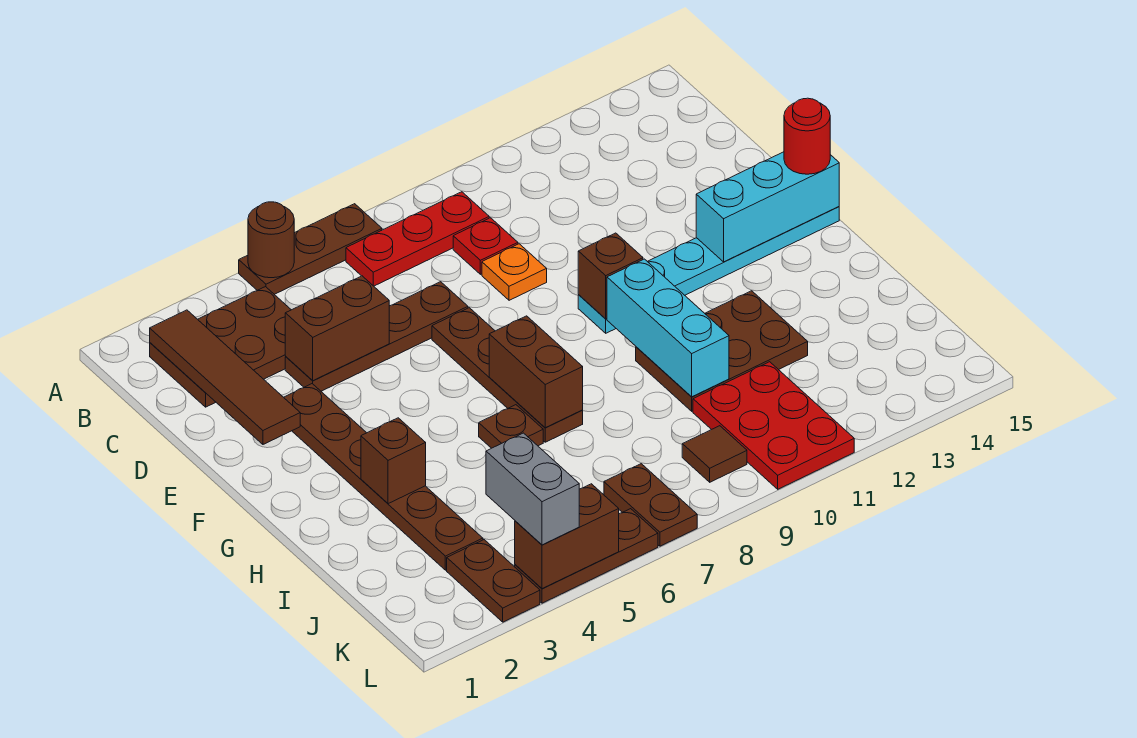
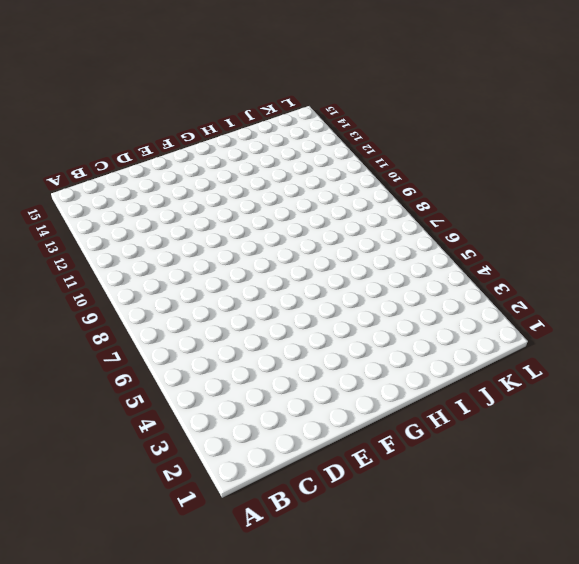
none -> brown plate A5:A7 level 1
none -> brown plate B2:C4 level 1
none -> red plate B7:B9 level 1

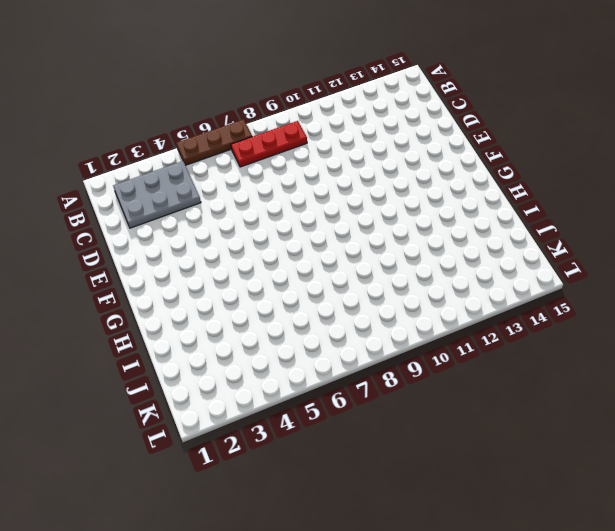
grey plate B2:C4 level 1 -> brown plate B2:C4 level 1
none -> red plate C9 level 1
none -> brown plate D4:D7 level 1
none -> orange plate D9 level 1

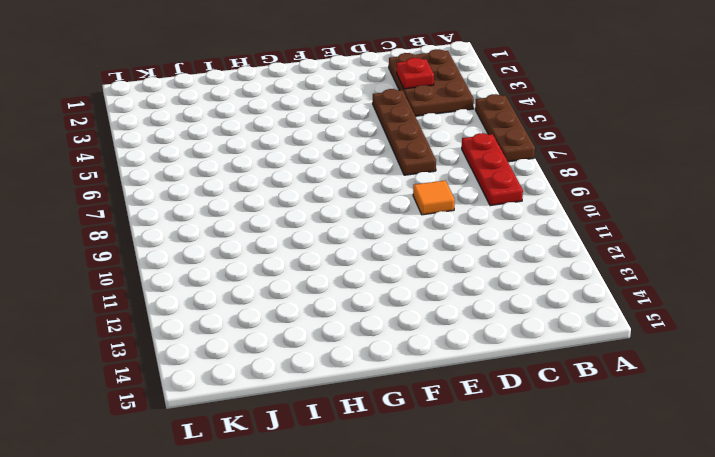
red plate C3 level 2 -> red plate C9 level 1
orange tile D9 level 1 -> orange plate D9 level 1
none -> brown plate E3:J3 level 1
none -> brown plate E7:H7 level 1
none -> cyan plate F10:F15 level 1

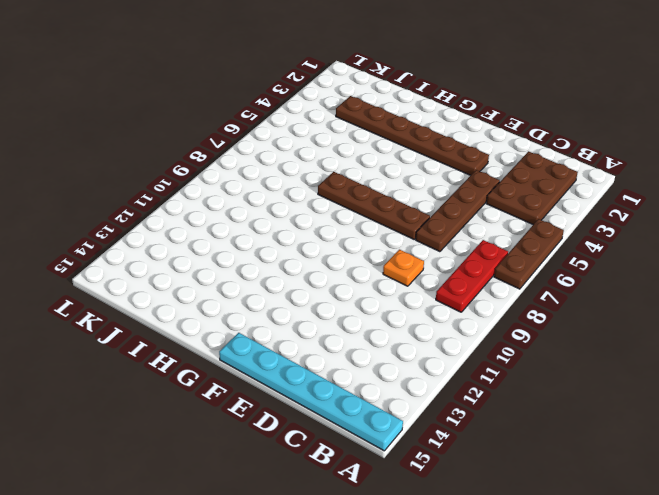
cyan plate A15:F15 level 1 -> cyan plate F10:F15 level 1
none -> red plate C9 level 1
none -> brown plate H6 level 1
none -> brown plate H10:I12 level 1

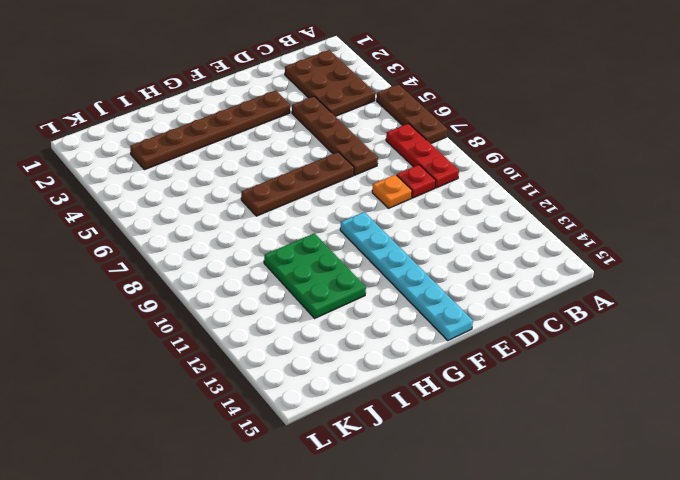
green plate H10:I12 level 1 -> brown plate H10:I12 level 1
none -> brown plate H6 level 1
none -> red plate J10:L11 level 1
none -> brown plate K3:L3 level 1

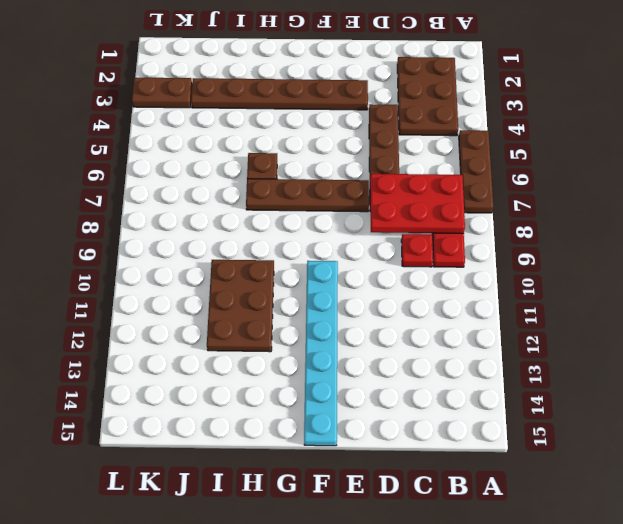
red plate B7:D8 level 2 -> red plate J10:L11 level 1
none -> orange plate D9 level 1
none -> brown plate K7:L7 level 1
none -> brown tile K9 level 1

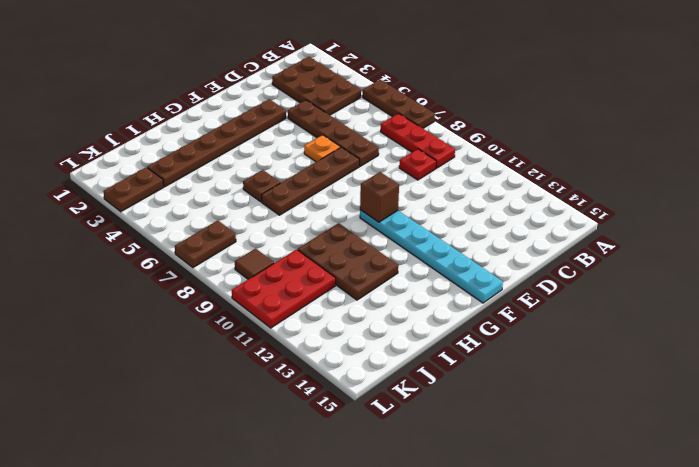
orange plate E6 level 1 -> orange plate D9 level 1
none -> brown plate L4:L6 level 1
none -> brown round brick A5 level 2
none -> brown tile B2:E2 level 2

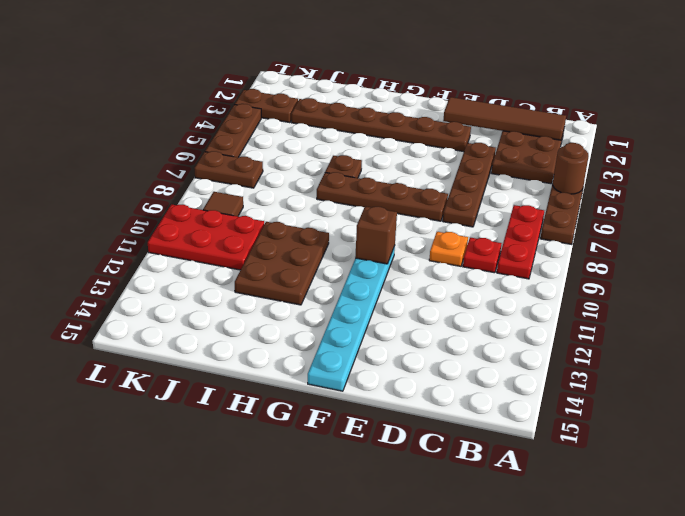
none -> brown brick D4:D5 level 2
none -> cyan brick F13:F15 level 2
none -> brown brick G7:H7 level 2

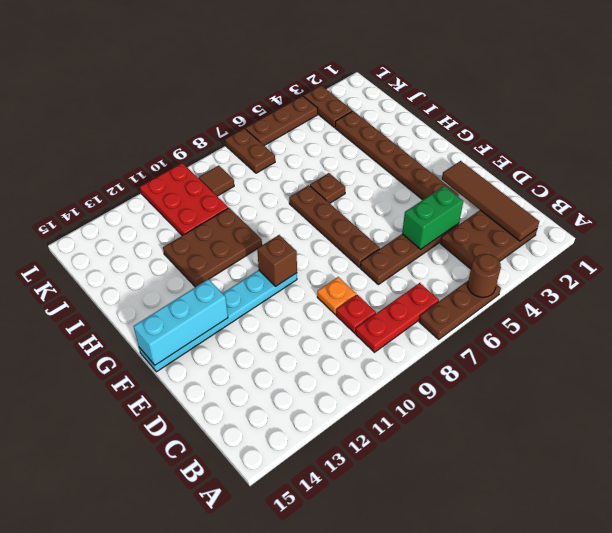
green brick D4:D5 level 2 -> brown brick D4:D5 level 2
none -> brown brick G7:H7 level 2
none -> cyan brick G10:I10 level 2
none -> brown brick H3 level 2

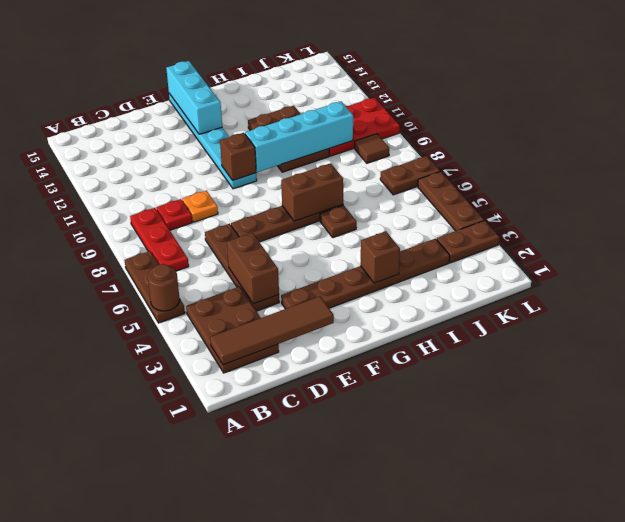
cyan brick G10:J10 level 2 -> cyan brick G10:I10 level 2
none -> brown brick L4:L5 level 2
none -> red round brick F15 level 3
none -> grey brick K4:L4 level 3

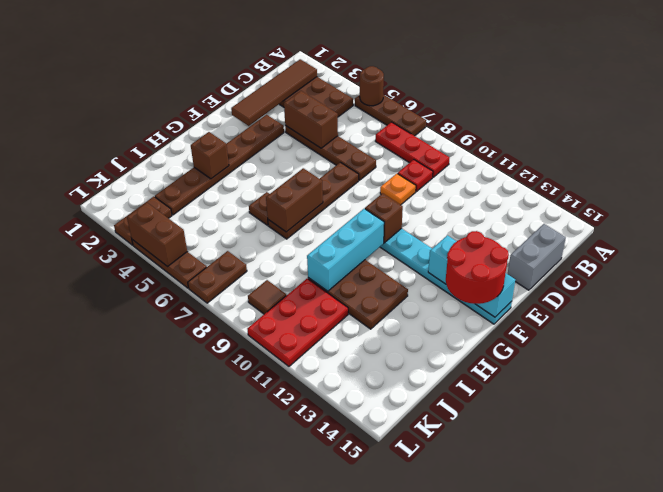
grey brick C15:D15 level 1 -> grey brick K4:L4 level 3
red round brick F14:G15 level 3 -> red round brick F15 level 3

